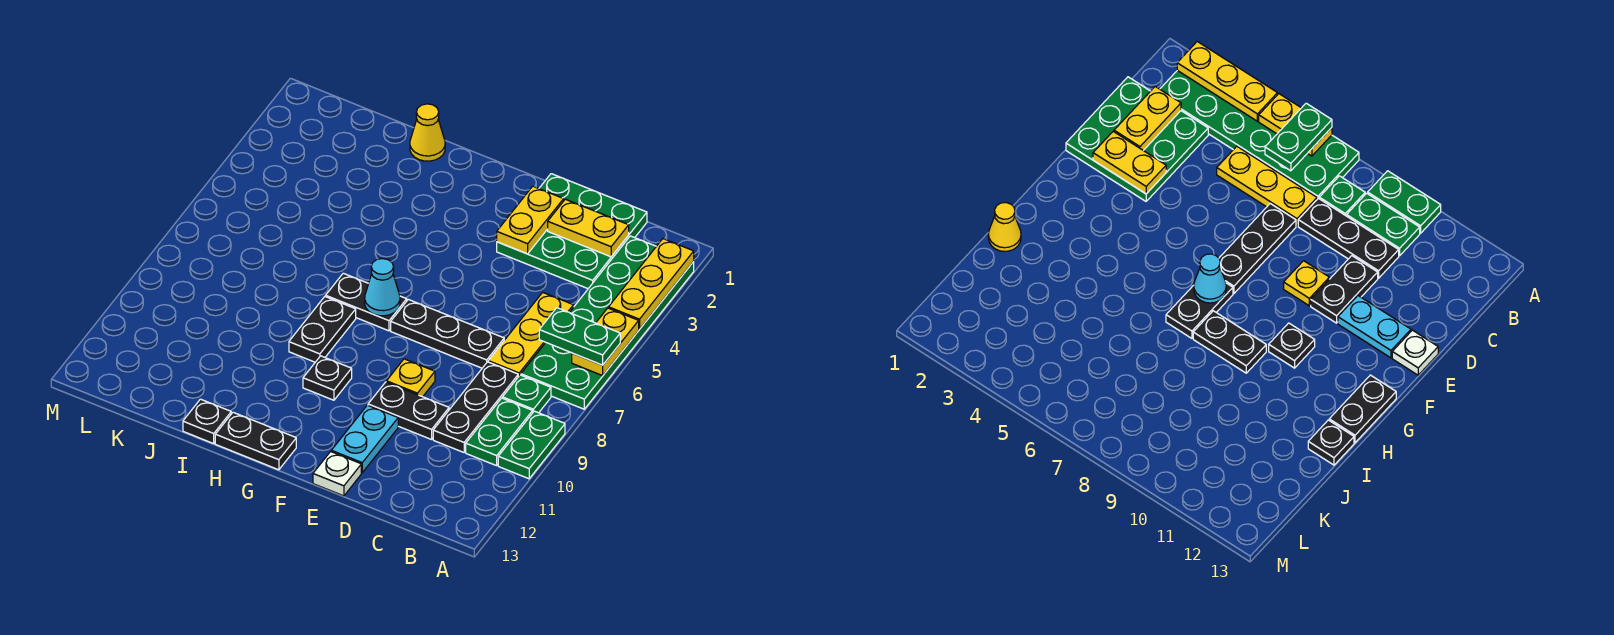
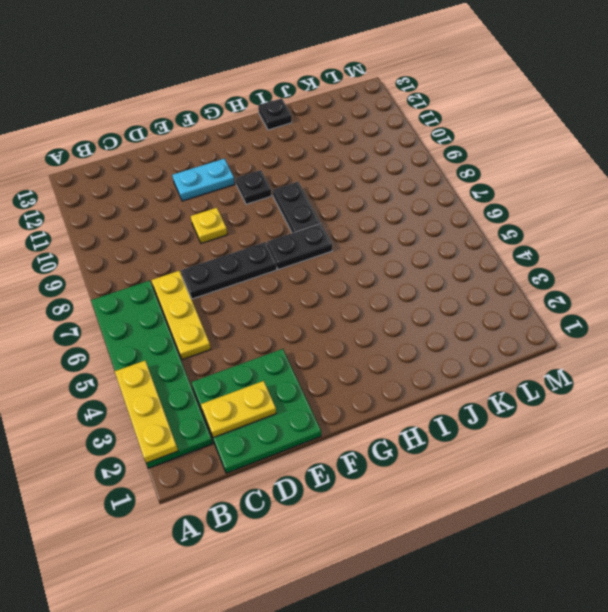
cyan plate E11:F11 level 1 -> cyan plate E11:E12 level 1
none -> green plate A9:A10 level 1
none -> green plate B8 level 1
none -> green plate B9:B10 level 1

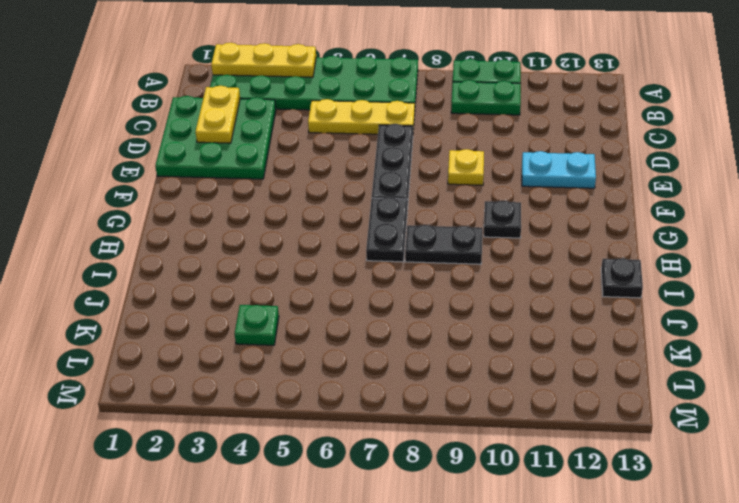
green plate K4 level 1 -> green plate B8 level 1
none -> black plate C8:C10 level 1
none -> black plate D10:E10 level 1
none -> white plate E13 level 1

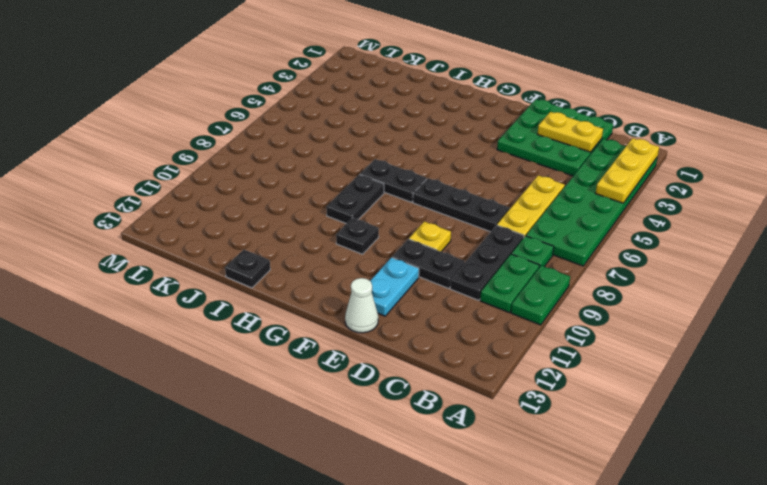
white cone E13 level 1 -> white plate E13 level 1
none -> black plate G13:H13 level 1
none -> yellow cone I1 level 1
none -> yellow plate A5:A6 level 2

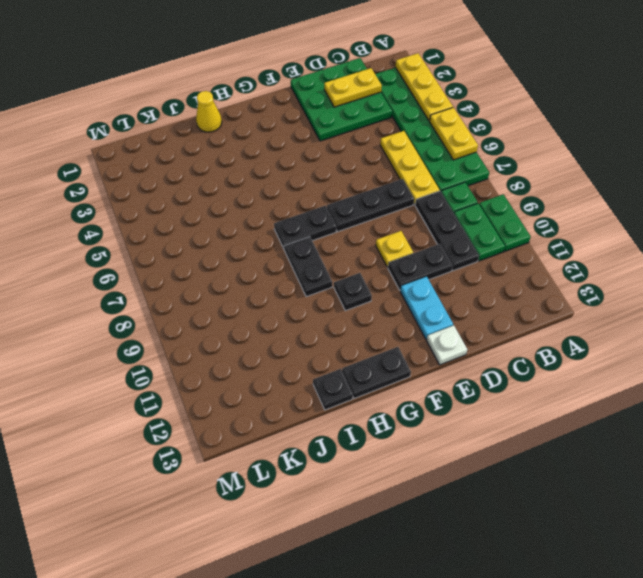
none -> yellow plate E2:E3 level 2
none -> cyan cone G7 level 2
none -> green plate A6:B6 level 3

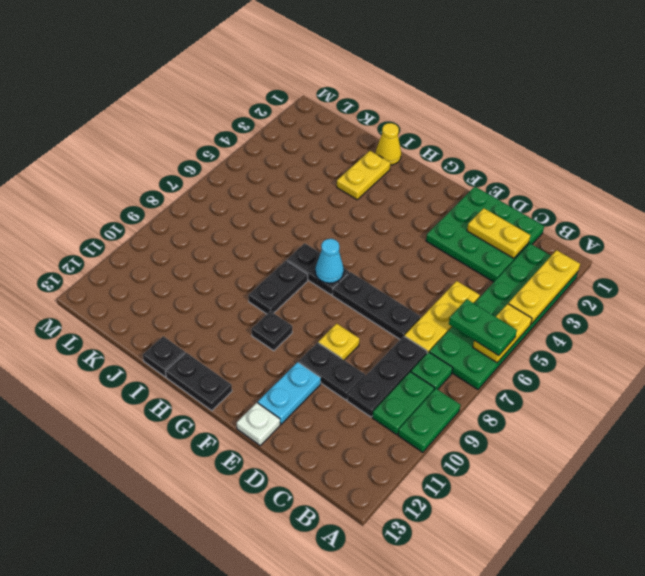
yellow plate I2:I3 level 1 -> yellow plate E2:E3 level 2

